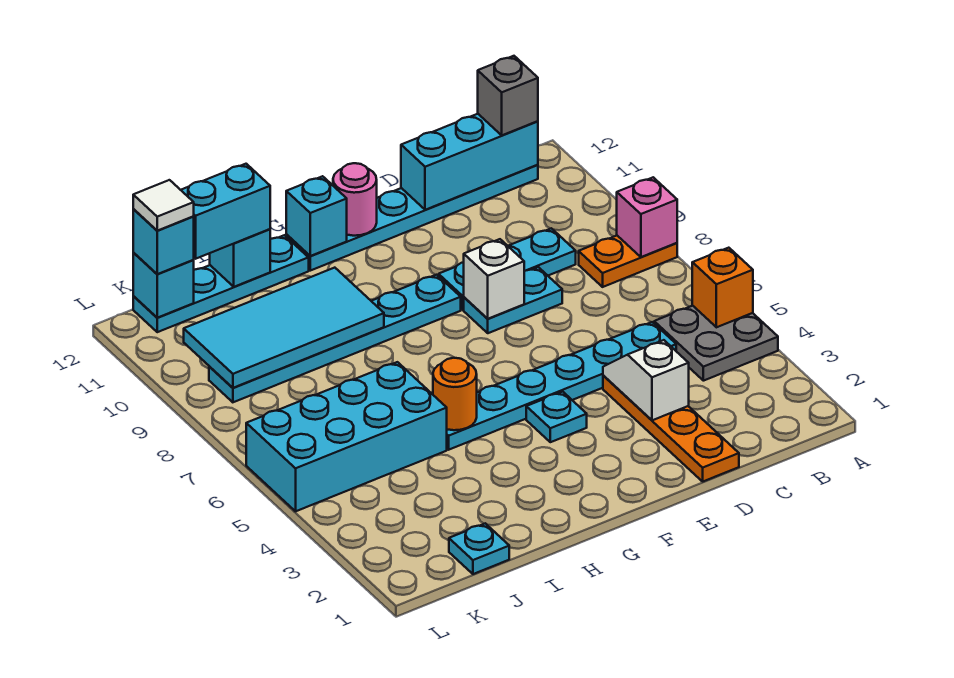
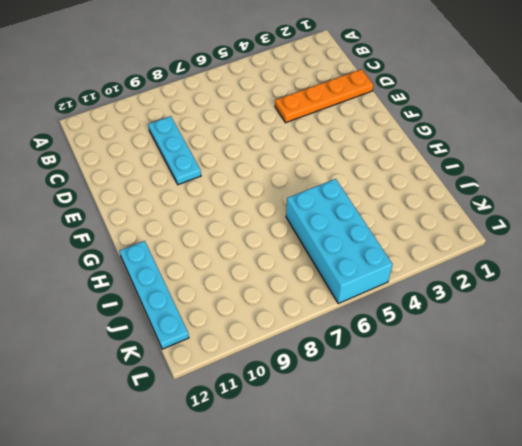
none -> grey plate A4:B5 level 1
none -> orange plate A8:B8 level 1
none -> cyan plate B12:G12 level 1

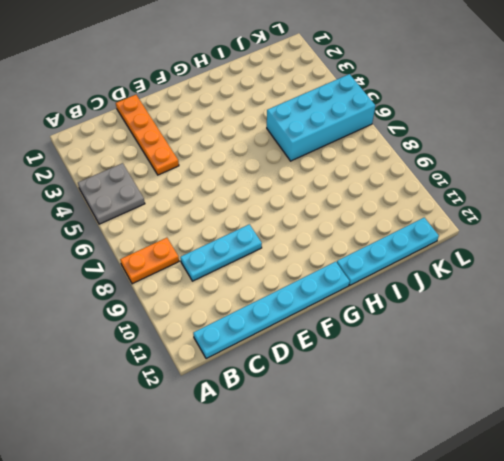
none -> cyan plate C5:H5 level 1
none -> cyan plate D8:E8 level 1
none -> cyan plate F4 level 1

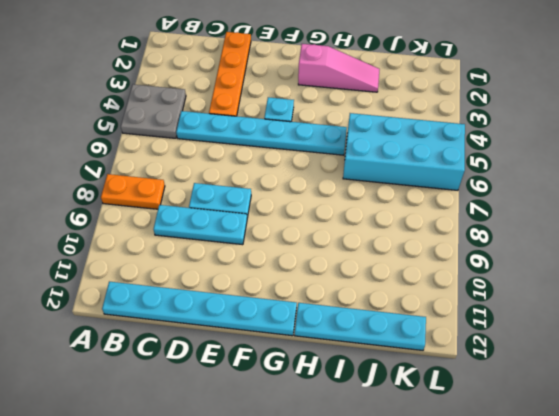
pink slope G2:I2 level 1 top G -> none
none -> cyan plate F9:K9 level 1
none -> cyan plate J1 level 1
none -> orange brick A5 level 2

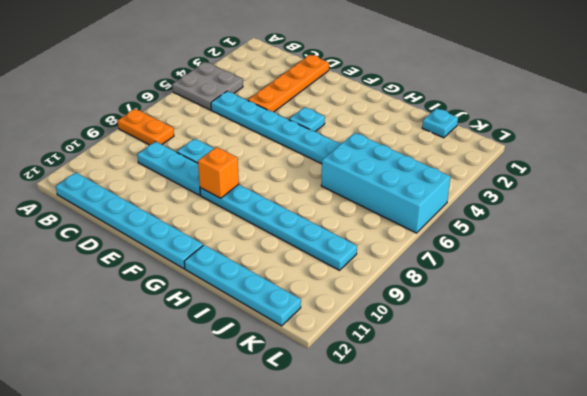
orange brick F9 level 2 -> orange brick A5 level 2
none -> pink brick A8 level 2
none -> cyan brick B12:D12 level 2
none -> white slope D3:D4 level 2 top 3

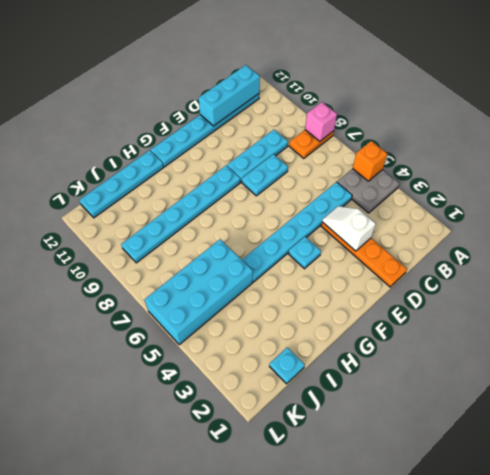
none -> white brick E8 level 2
none -> pink round brick F12 level 2
none -> cyan brick G12 level 2

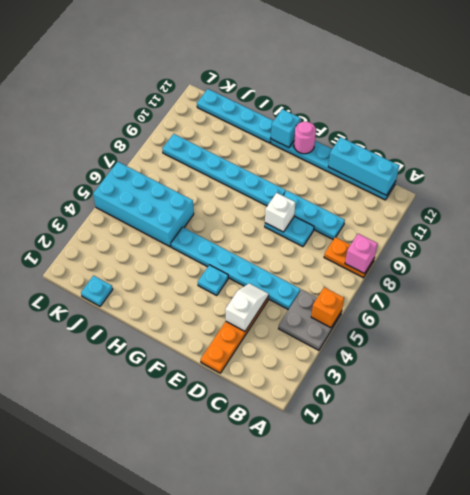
none -> orange round brick H5 level 2
none -> cyan tile H9:K10 level 2
none -> cyan brick I12 level 2

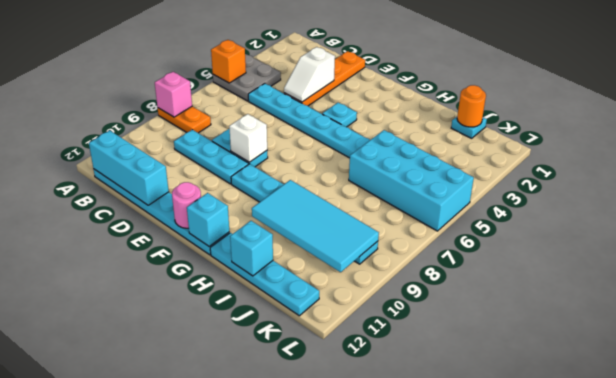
orange round brick J1 level 2 -> orange round brick H5 level 2
none -> cyan brick K12 level 2
none -> grey brick B12 level 3
none -> cyan brick I12:J12 level 3

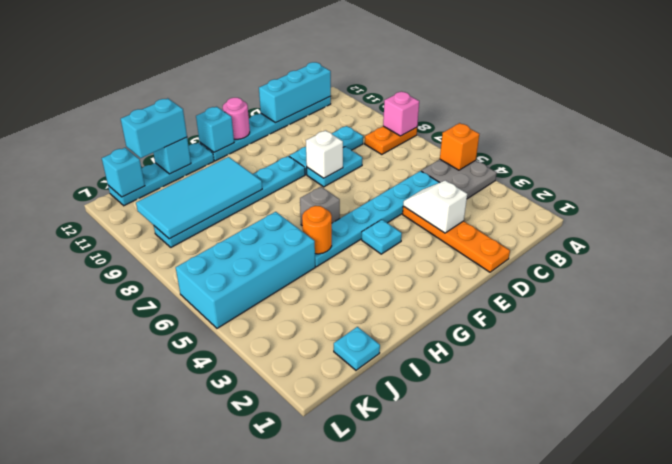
grey brick G6 level 1 -> grey brick B12 level 3
none -> cyan brick K12 level 3
none -> white tile K12 level 4

